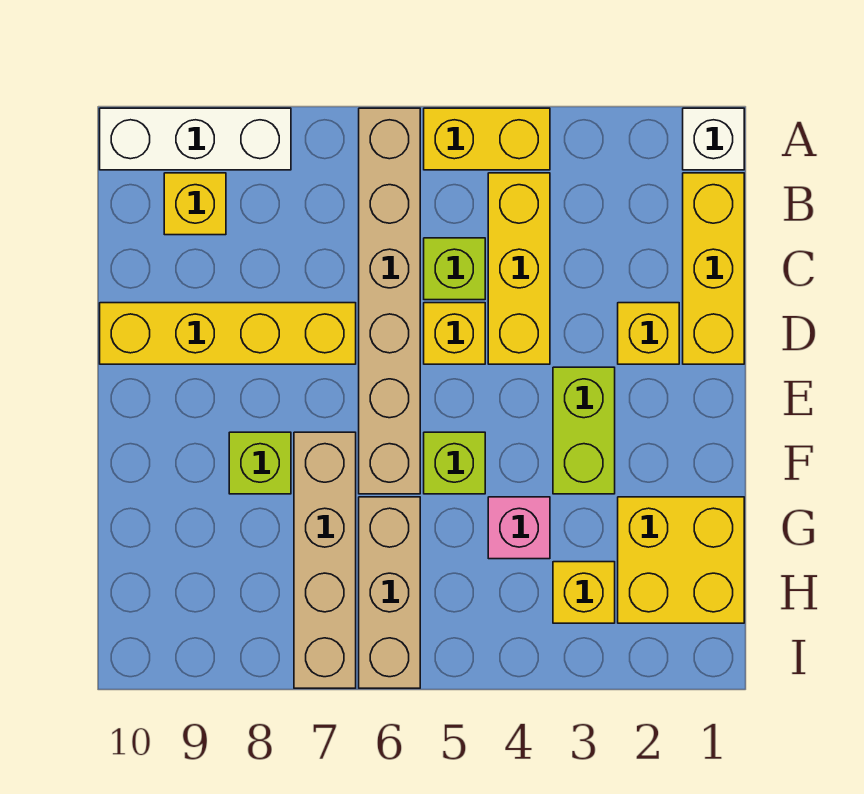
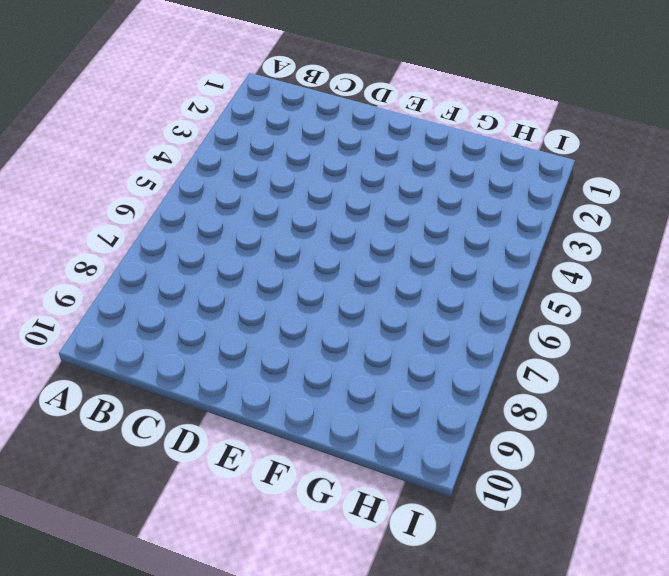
none -> white brick A1 level 1
none -> yellow brick A4:A5 level 1
none -> tan brick A6:F6 level 1

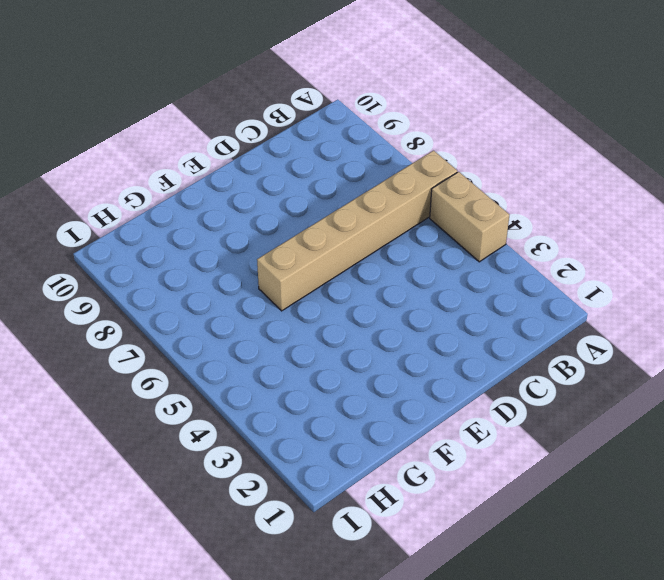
tan brick A4:A5 level 1 -> yellow brick A4:A5 level 1
none -> white brick A1 level 1
none -> white brick A8:A10 level 1
none -> yellow brick B1:D1 level 1

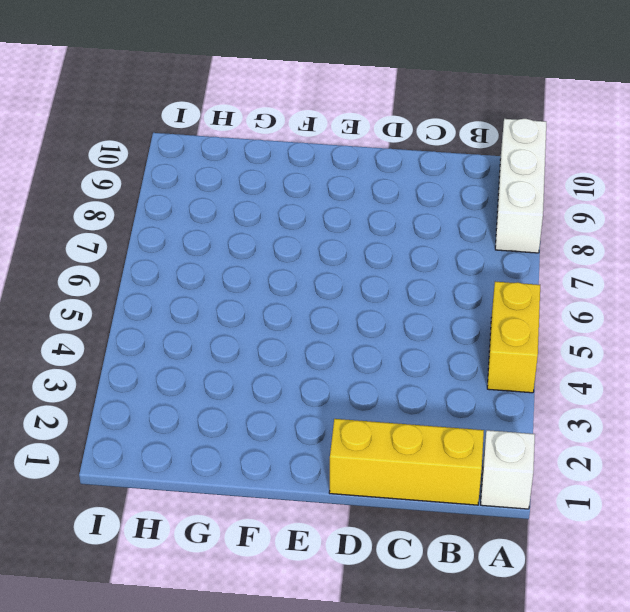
none -> tan brick A6:F6 level 1
none -> yellow brick B4:D4 level 1
none -> yellow brick B9 level 1

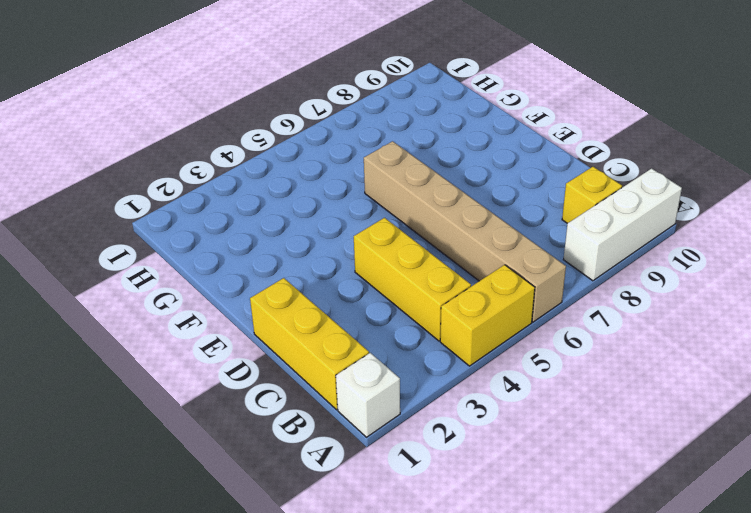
none -> lime brick C5 level 1
none -> yellow brick D2 level 1
none -> yellow brick D5 level 1

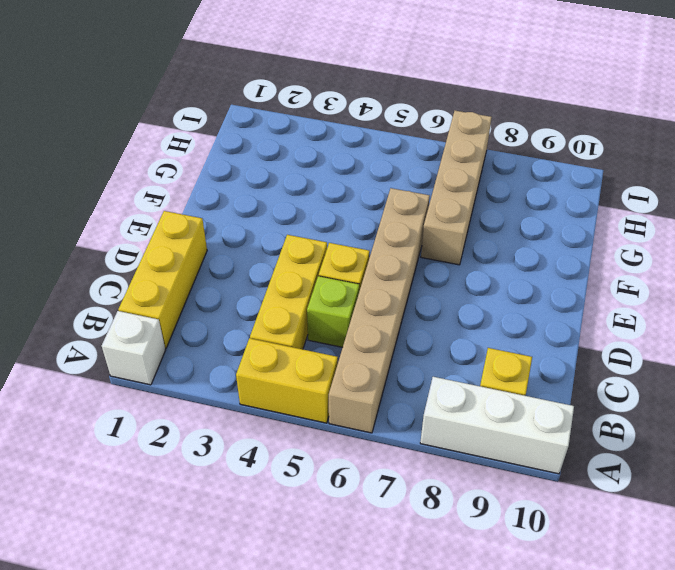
none -> yellow brick D2 level 1
none -> yellow brick D7:D10 level 1
none -> lime brick E3:F3 level 1

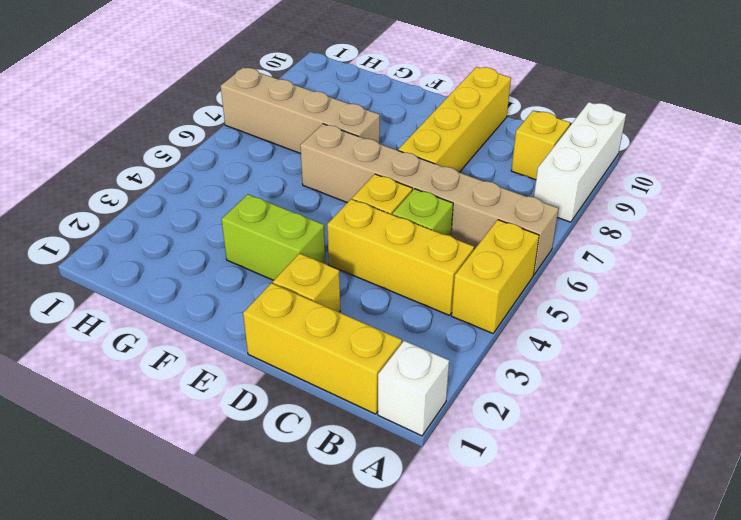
none -> lime brick F5 level 1
none -> lime brick F8 level 1
none -> yellow brick G1:H2 level 1

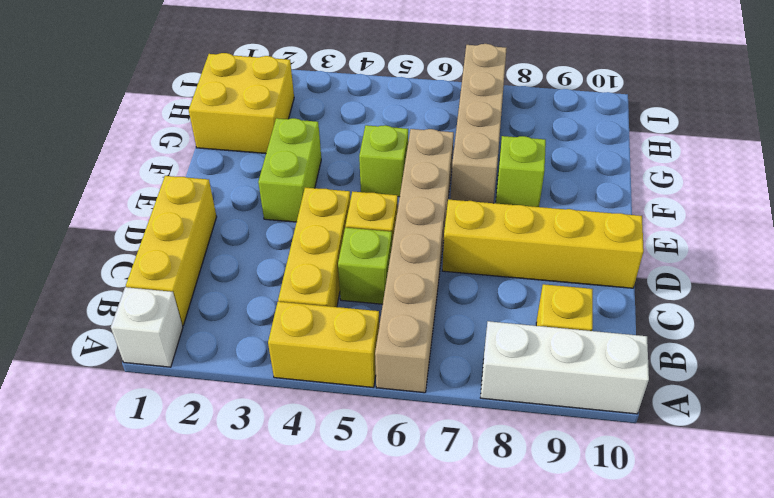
none -> yellow brick D2 level 1
none -> pink brick G4 level 1
none -> tan brick G6:I6 level 1

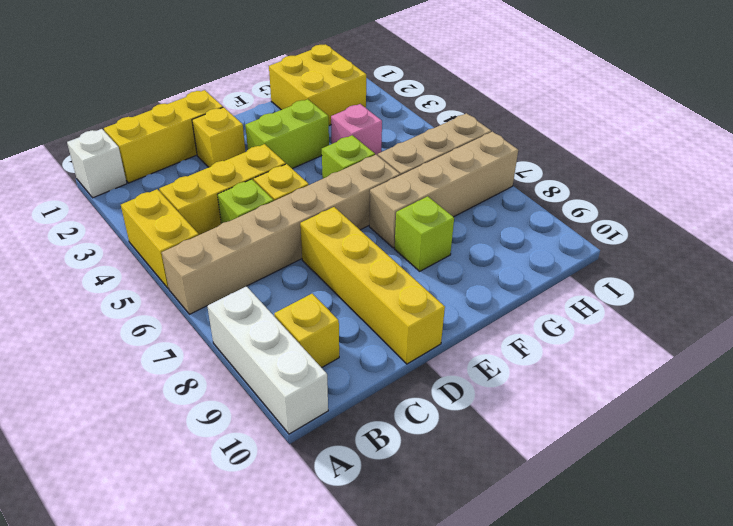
none -> yellow brick H3 level 1

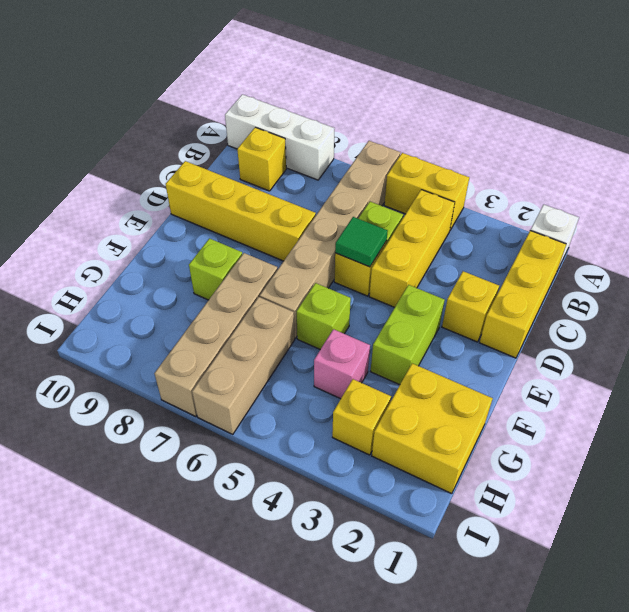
green tile D5 level 2 -> none

